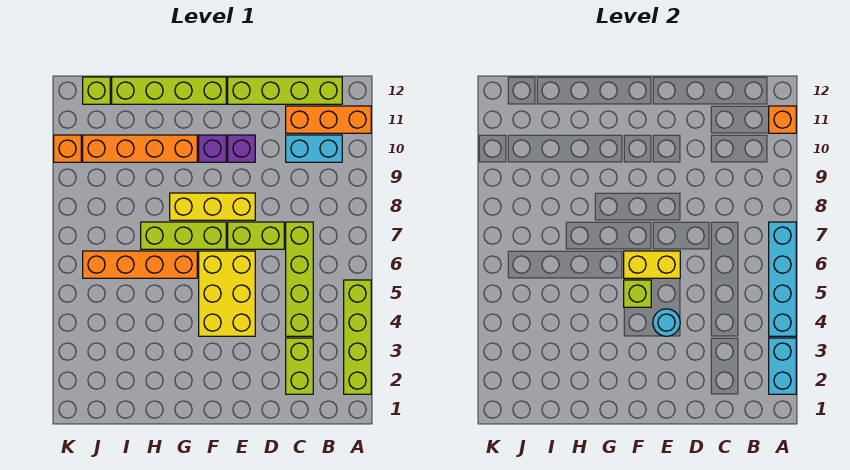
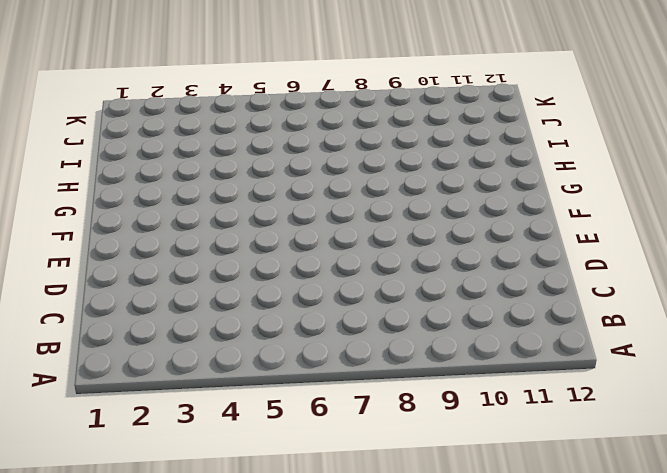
none -> lime brick A2:A5 level 1
none -> orange brick A11:C11 level 1
none -> cyan brick B10:C10 level 1

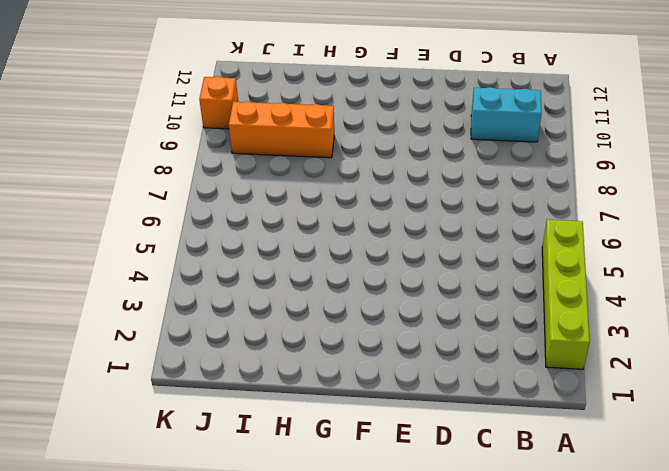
orange brick H9:J9 level 1 -> orange brick A11:C11 level 1
none -> lime brick B12:E12 level 1
none -> lime brick C2:C3 level 1
none -> lime brick C4:C7 level 1

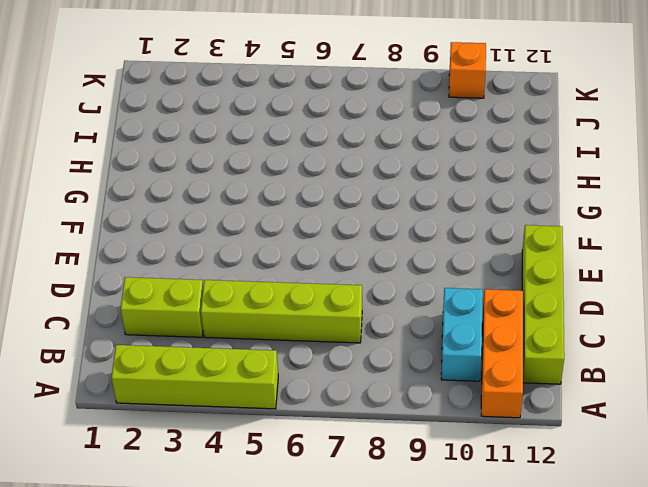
none -> lime brick D7:E7 level 1
none -> yellow brick E4:F6 level 1
none -> yellow brick E8:G8 level 1

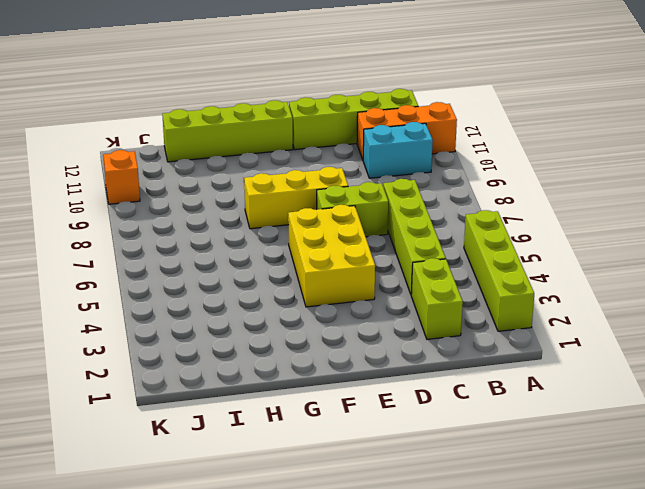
none -> purple brick E10 level 1
none -> lime brick F7:H7 level 1
none -> purple brick F10 level 1

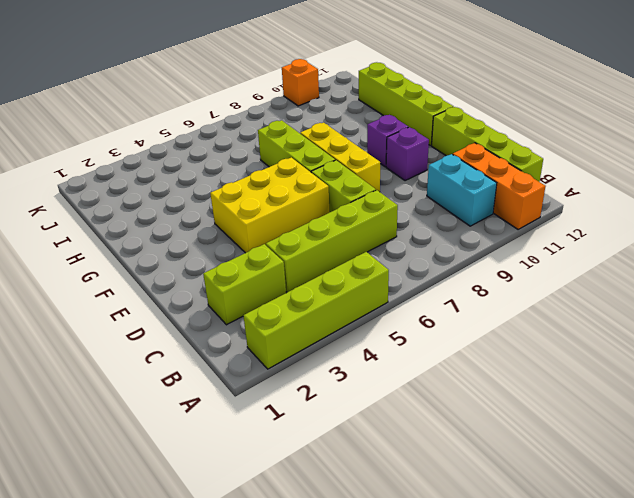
none -> orange brick G6:J6 level 1
none -> orange brick G10:J10 level 1
none -> lime brick J12 level 1

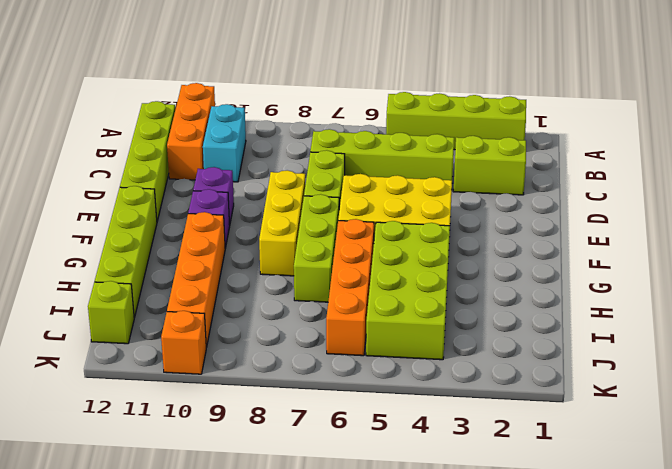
lime brick G4:J5 level 1 -> none
none -> cyan brick A2:A3 level 2
none -> cyan brick A4:A7 level 2
none -> orange brick A11 level 2

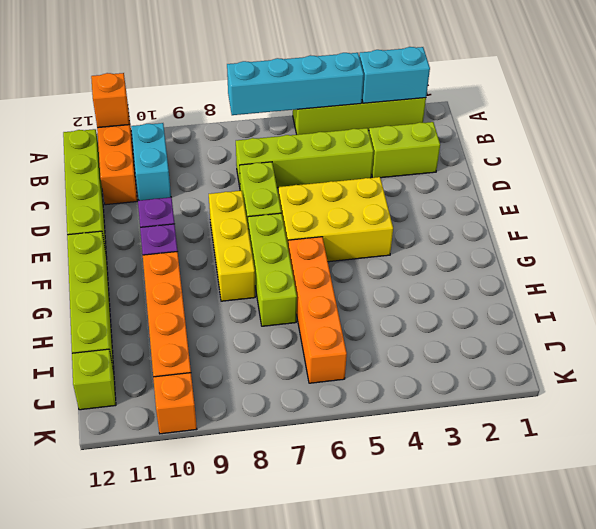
none -> cyan round brick E4 level 2
none -> yellow brick E6:F6 level 2
none -> lime brick F5 level 2

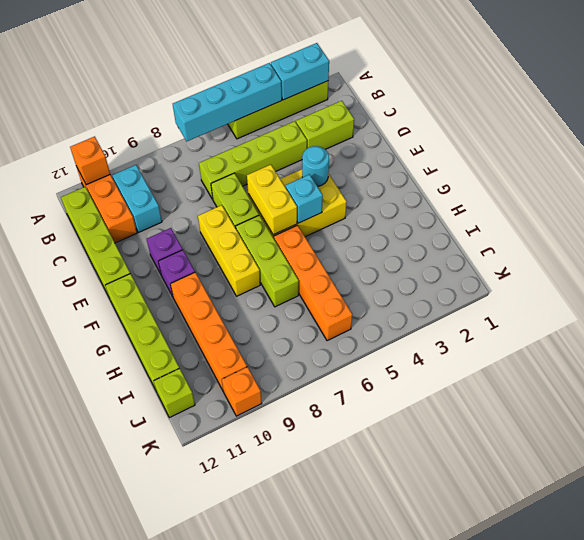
cyan brick F5 level 2 -> lime brick F5 level 2

